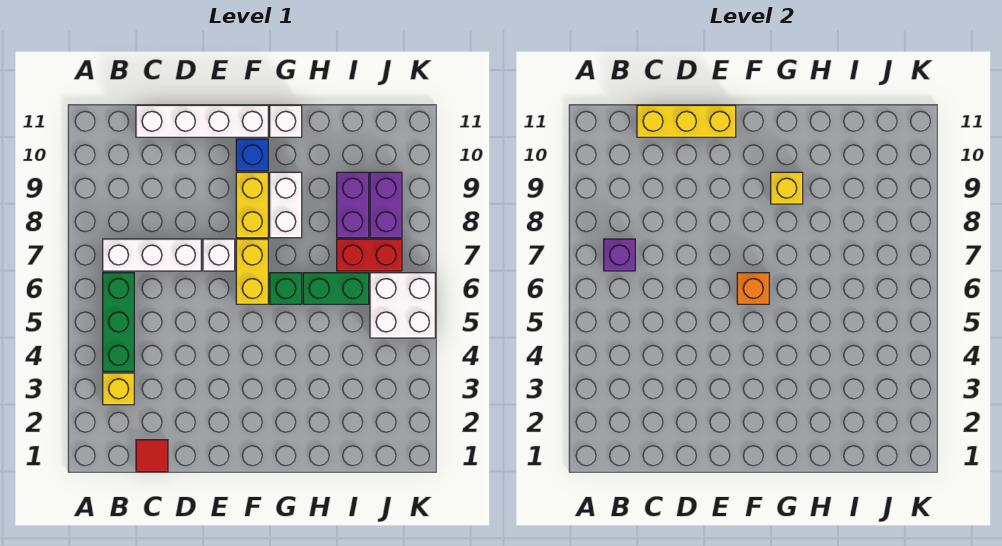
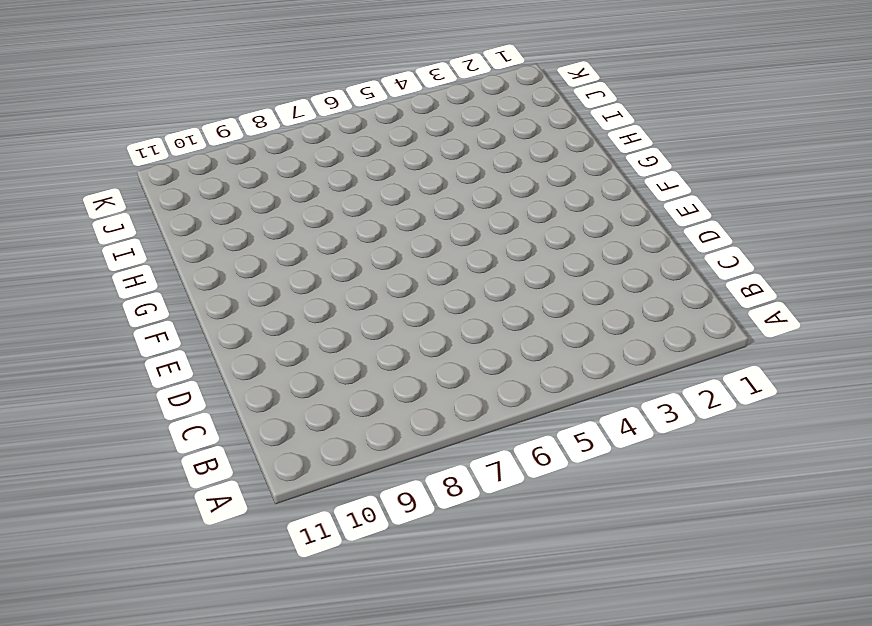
none -> yellow brick B3 level 1
none -> green brick B4:B6 level 1
none -> white brick B7:D7 level 1

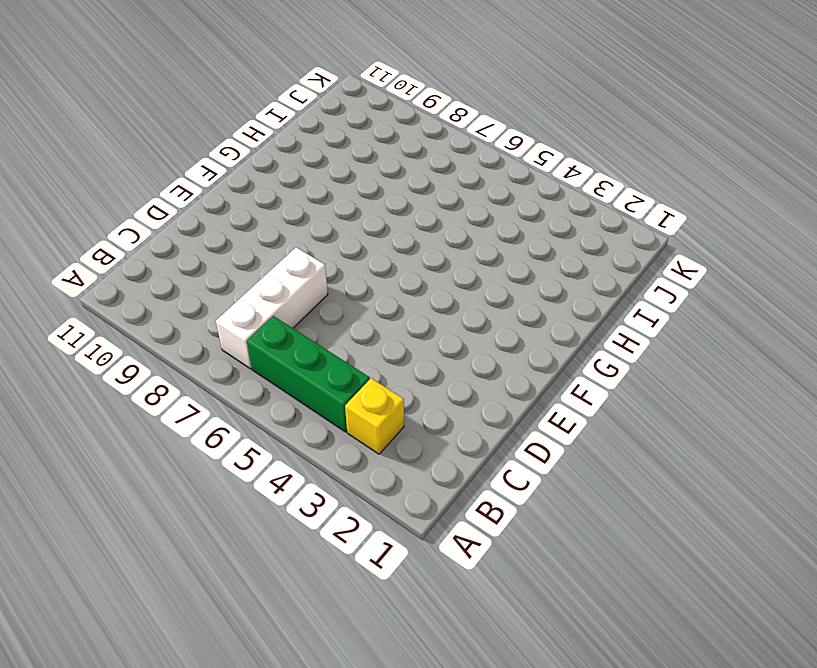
none -> red tile C1 level 1
none -> white brick C11:F11 level 1
none -> white brick E7 level 1

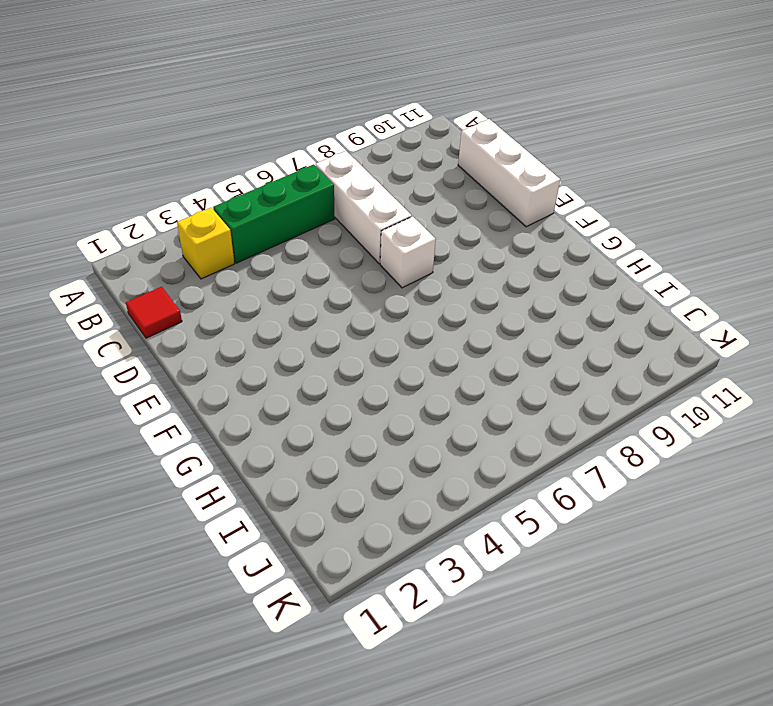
white brick C11:E11 level 1 -> white brick C11:F11 level 1
none -> yellow brick F6:F7 level 1
none -> yellow brick F8:F9 level 1
none -> blue brick F10 level 1

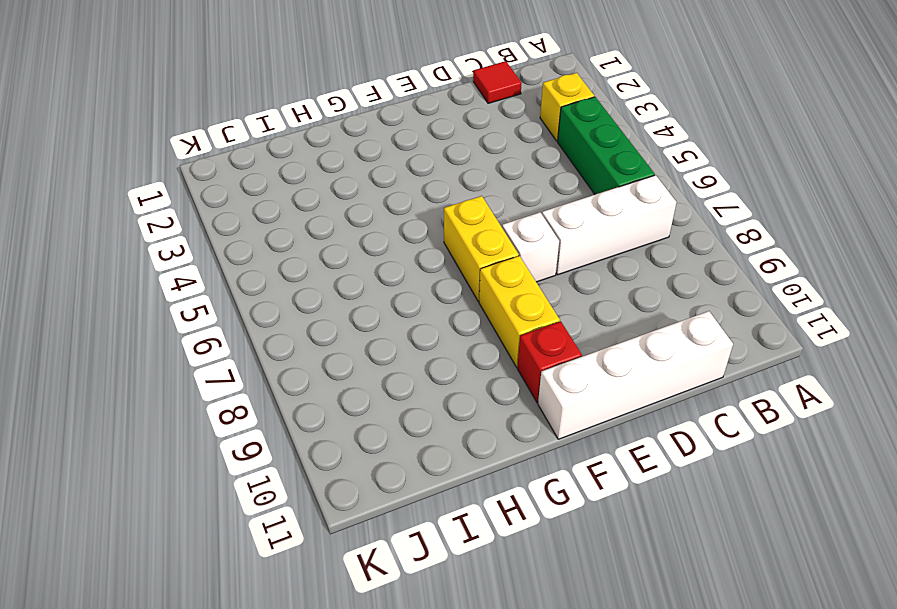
red brick F10 level 1 -> blue brick F10 level 1
none -> green brick G6 level 1
none -> white brick G8:G9 level 1
none -> white brick G11 level 1

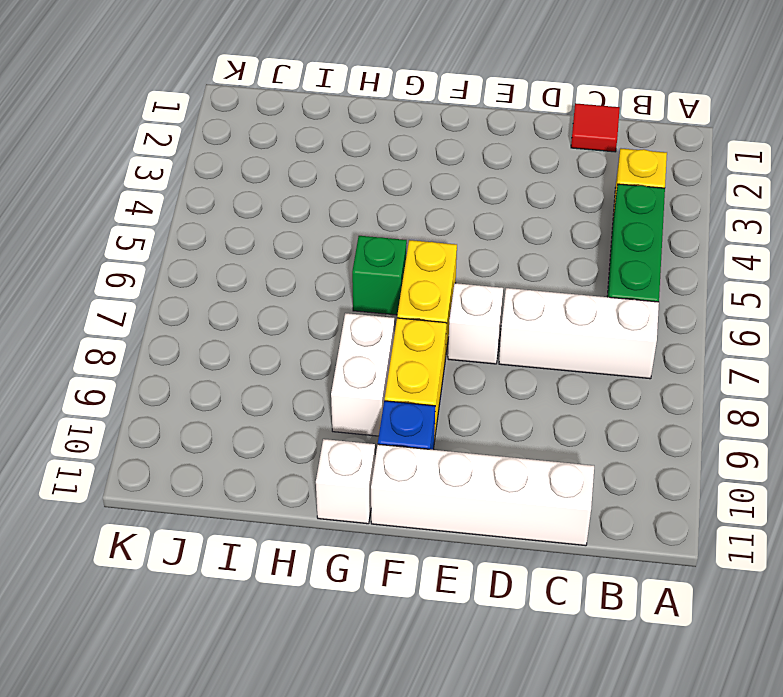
none -> green brick H6:I6 level 1
none -> red brick I7:J7 level 1
none -> purple brick I8:I9 level 1

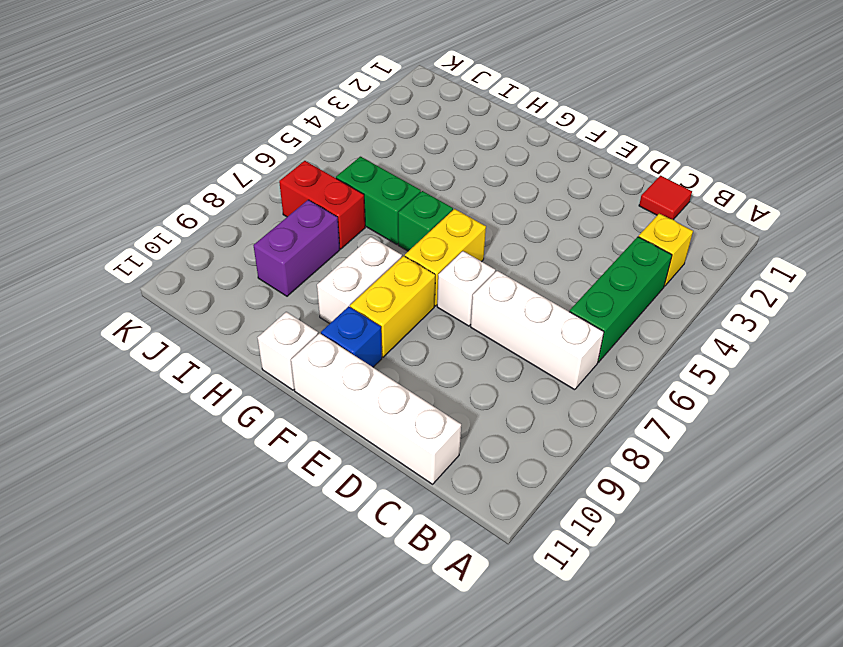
none -> white brick J5:K6 level 1
none -> purple brick J8:J9 level 1
none -> purple brick B7 level 2

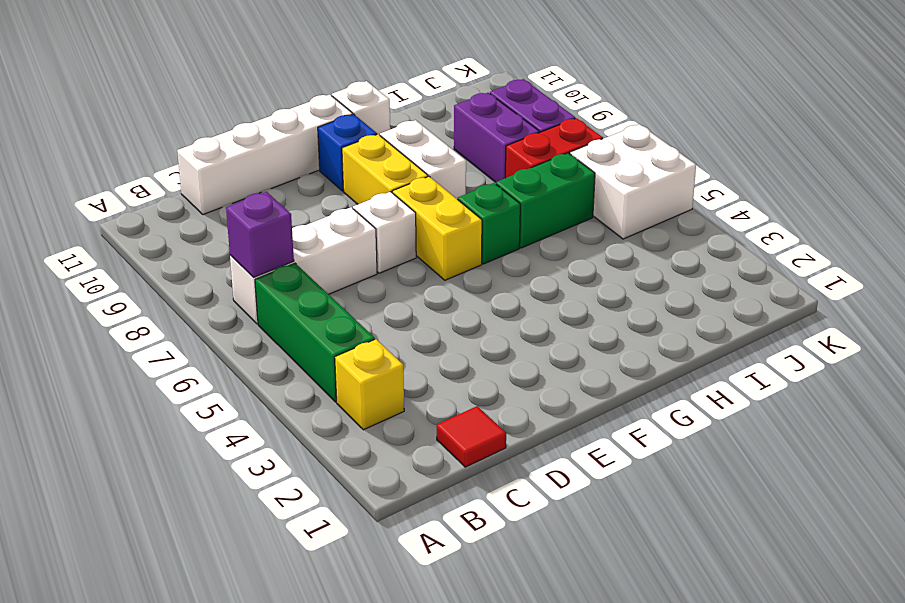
none -> yellow brick C11:E11 level 2
none -> orange brick F6 level 2
none -> yellow brick G9 level 2

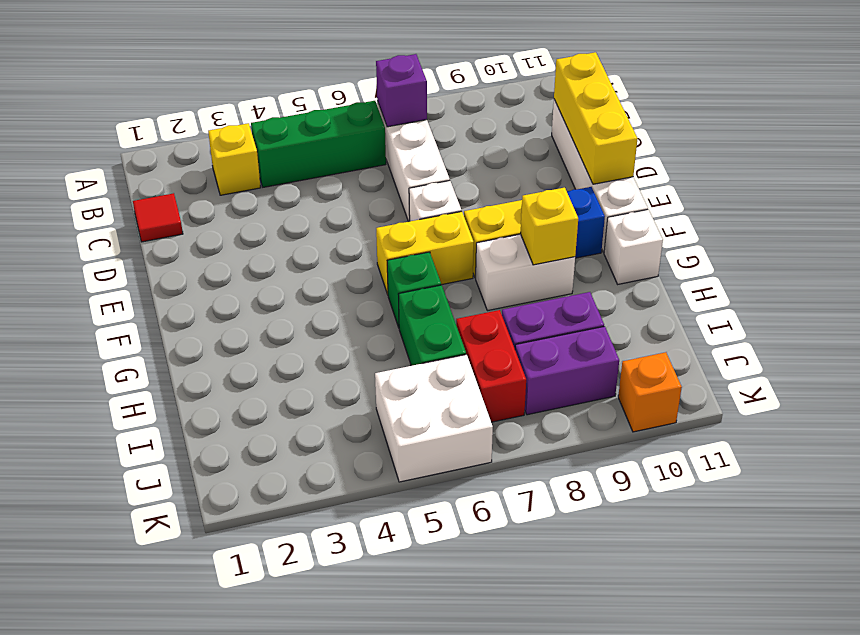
orange brick K10 level 1 -> orange brick F6 level 2

